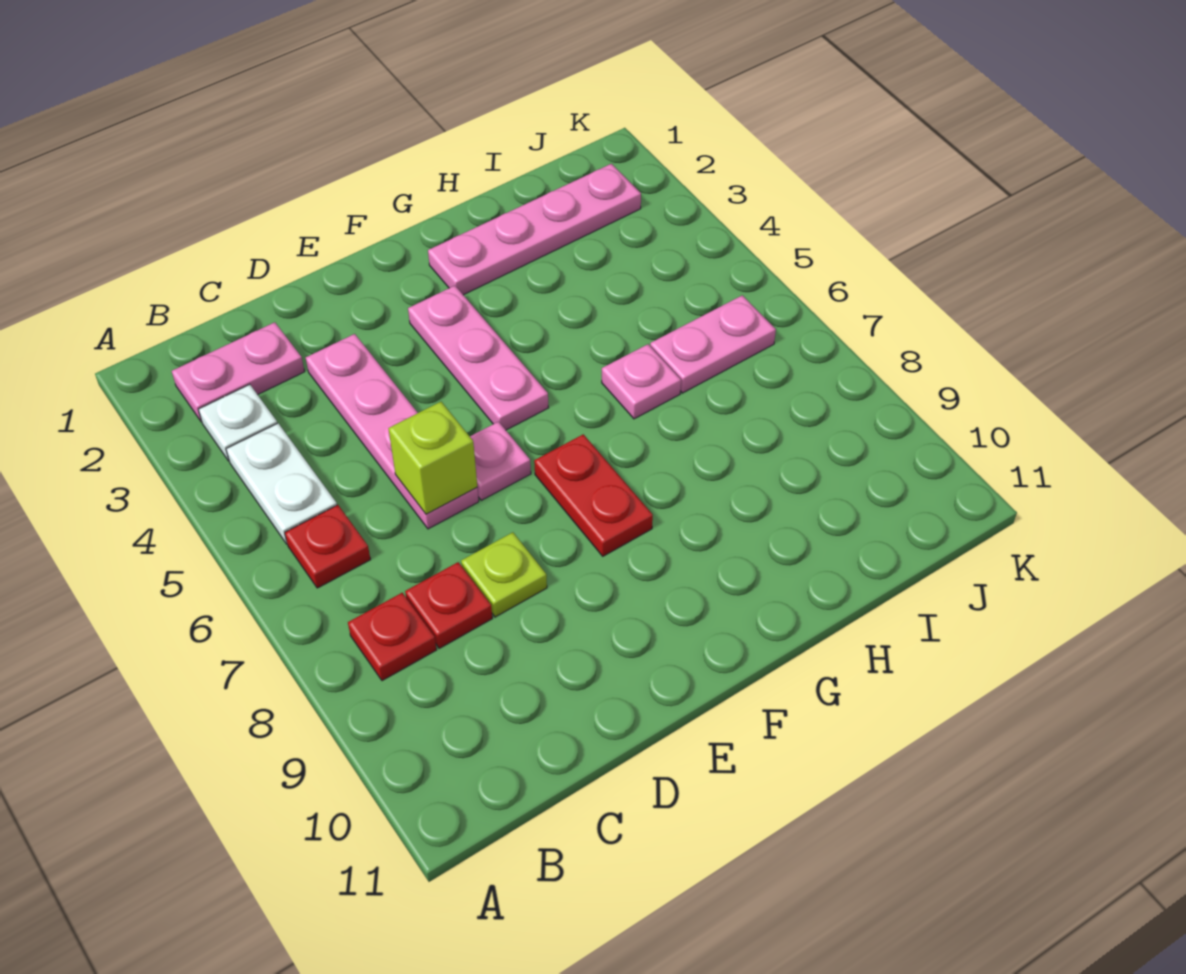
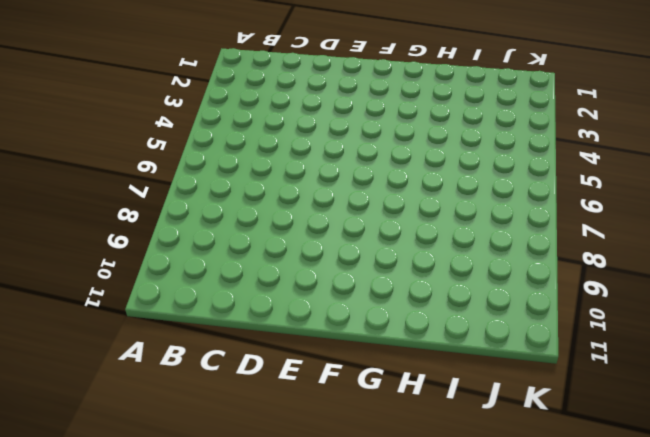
none -> pink plate B2:C2 level 1
none -> white plate B3 level 1
none -> white plate B4:B5 level 1

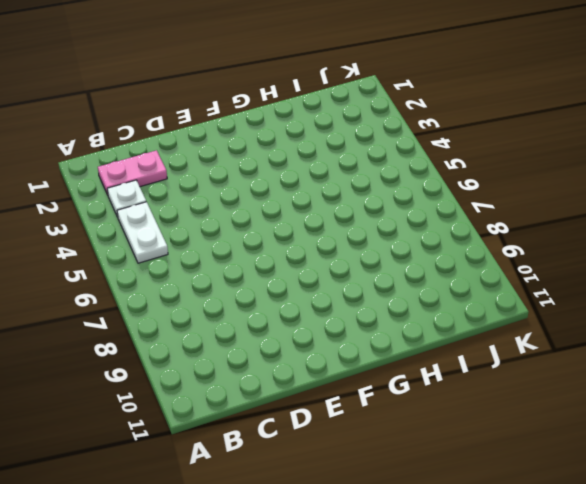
none -> red plate B6 level 1
none -> red plate B8 level 1
none -> red plate C8 level 1

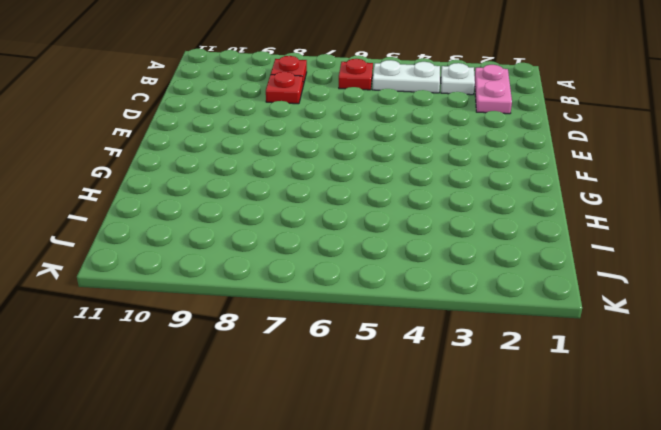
none -> pink plate D3:D6 level 1
none -> lime plate D8 level 1
none -> pink plate E6 level 1

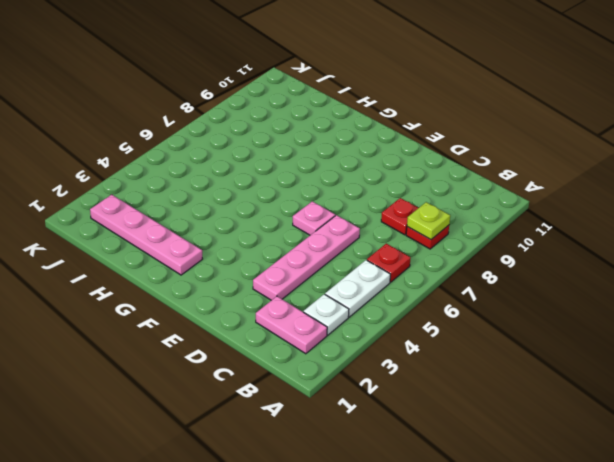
lime plate B8 level 2 -> lime plate D8 level 1
none -> pink plate F3:F5 level 1
none -> red plate F7:F8 level 1
none -> pink plate H6 level 1

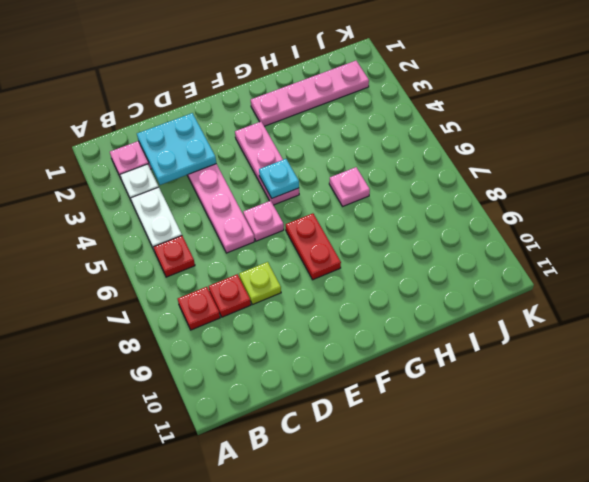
cyan plate C2:D3 level 2 -> none
cyan plate F5 level 2 -> none
none -> pink plate I6:J6 level 1
none -> lime brick D6 level 2

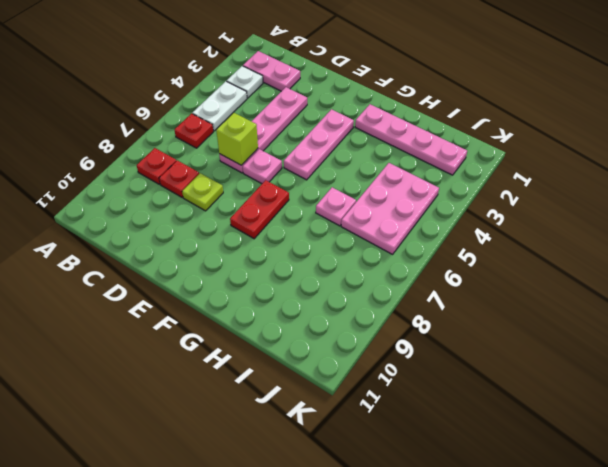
pink plate I4:J6 level 1 -> pink plate I6:J6 level 1

